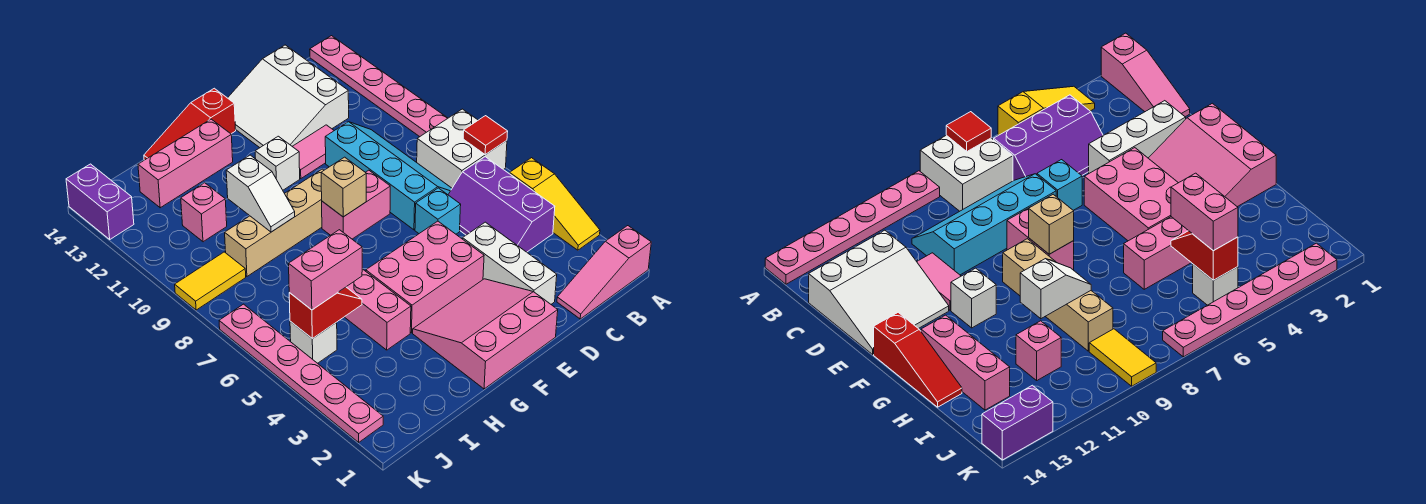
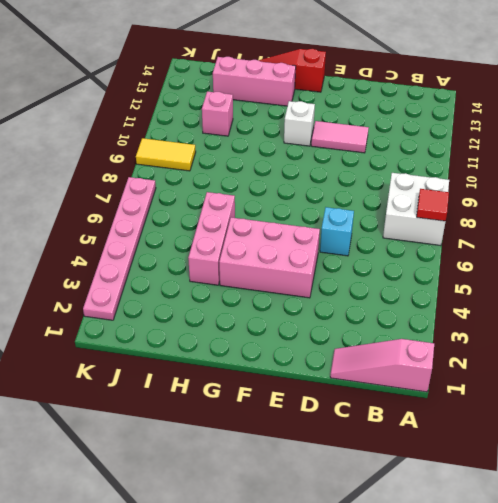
none -> yellow slope A3:A5 level 1 top 5
none -> pink plate A9:A14 level 1
none -> purple slope B4:C6 level 1 top B

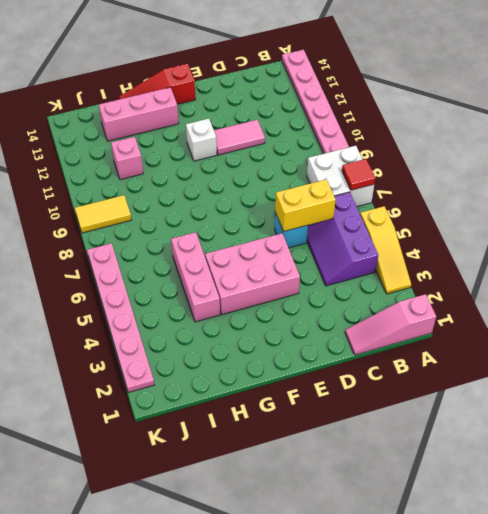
yellow brick C6:D6 level 2 -> none
none -> cyan slope C7:D10 level 1 top D
none -> white slope C12:E14 level 1 top C
none -> white brick D2:D4 level 1

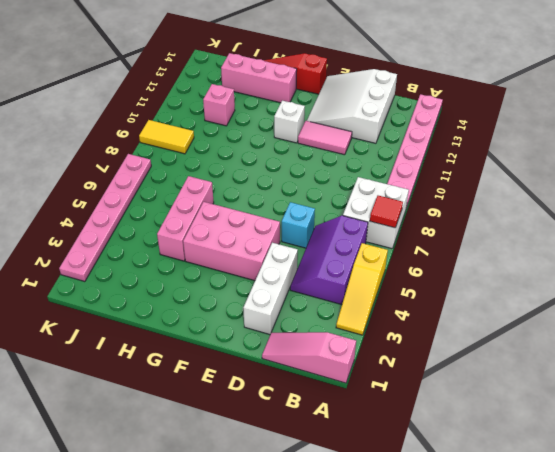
none -> cyan slope C7:D10 level 1 top D
none -> pink slope E1:G3 level 1 top 1
none -> pink brick E8:F8 level 1

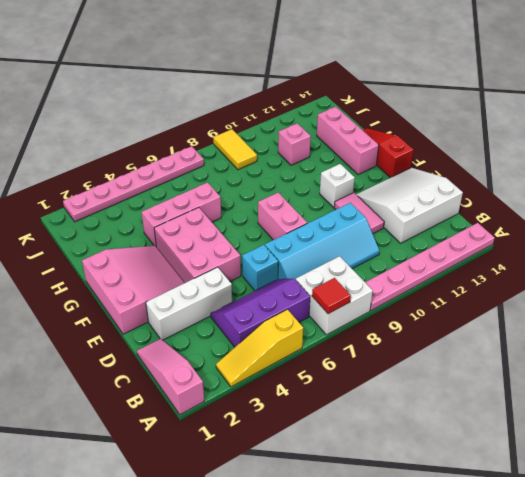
none -> tan brick F9:I9 level 1
none -> white brick J5 level 1
none -> purple brick K13:K14 level 1

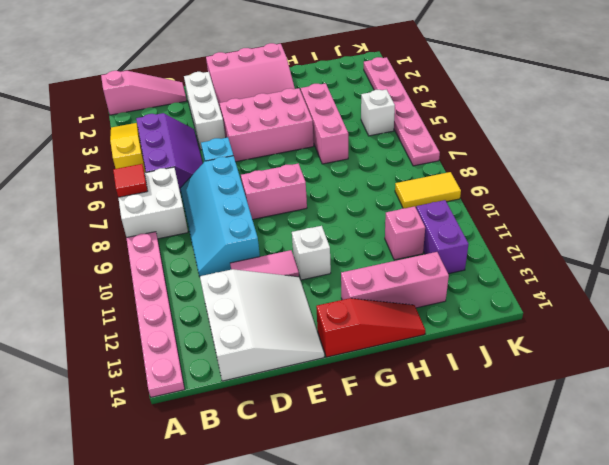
purple brick J11:J12 level 1 -> purple brick K13:K14 level 1
none -> tan brick F9:I9 level 1
none -> tan brick F8 level 2
none -> white slope H9:H10 level 2 top 10

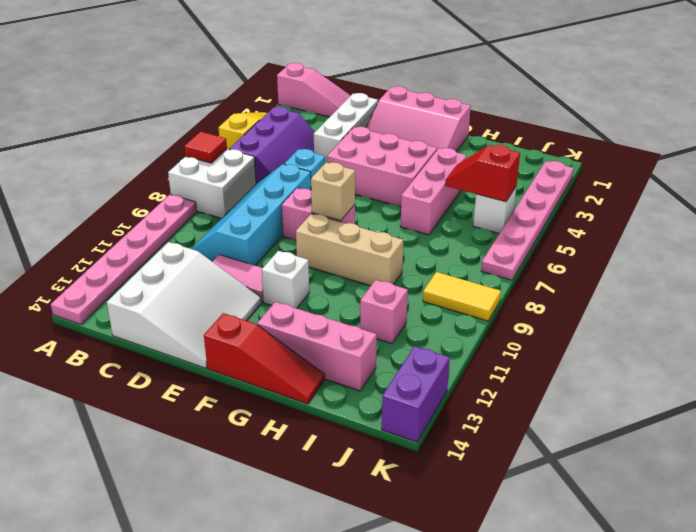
tan brick F9:H9 level 1 -> tan brick F9:I9 level 1
none -> white slope H9:H10 level 2 top 10
none -> pink brick I5:J5 level 3

